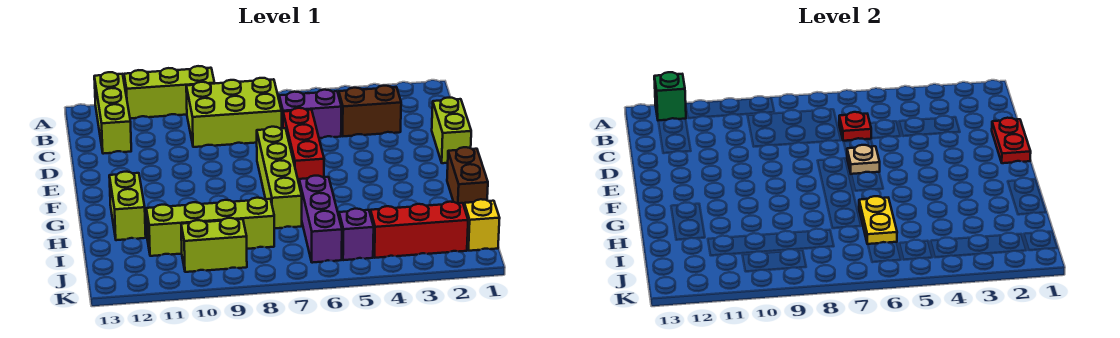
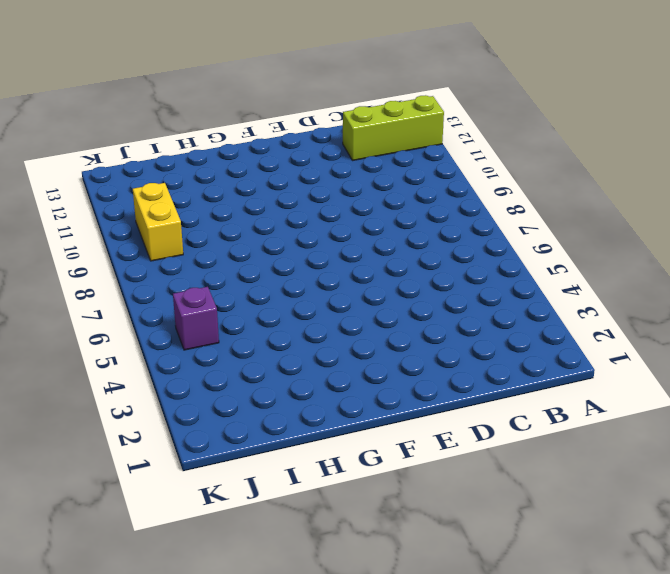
yellow brick J9:J10 level 1 -> lime brick J9:J10 level 1
none -> lime brick A9:A11 level 1
none -> lime brick B7:C9 level 1
none -> brown brick C3:C4 level 1

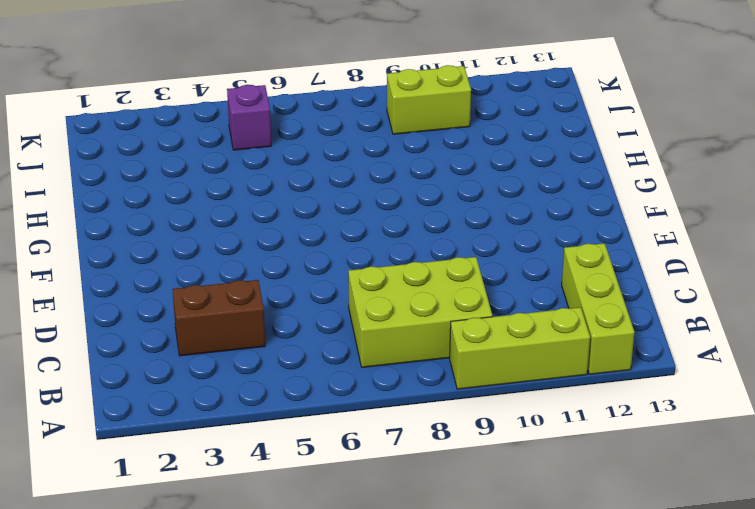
none -> purple brick C5:C6 level 1
none -> lime brick D1:E1 level 1
none -> red brick D6:F6 level 1

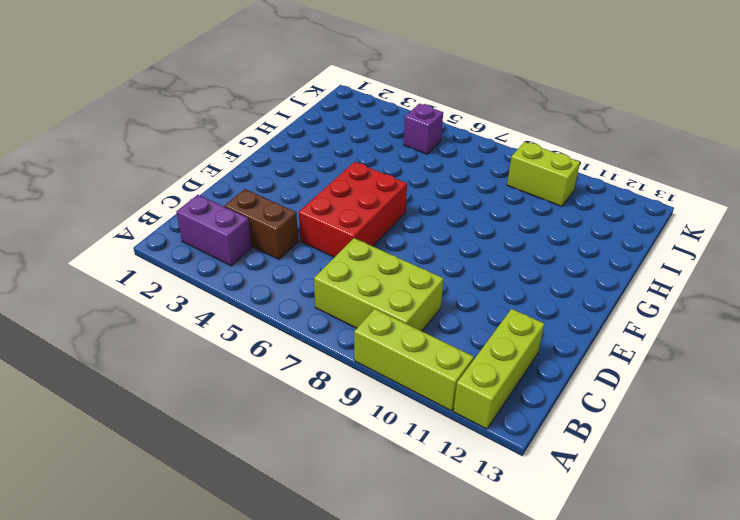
purple brick B2:B3 level 1 -> purple brick C5:C6 level 1
red brick D5:F6 level 1 -> red brick D6:F6 level 1
none -> lime brick D1:E1 level 1
none -> lime brick E7:H7 level 1
none -> brown brick G1:H1 level 1

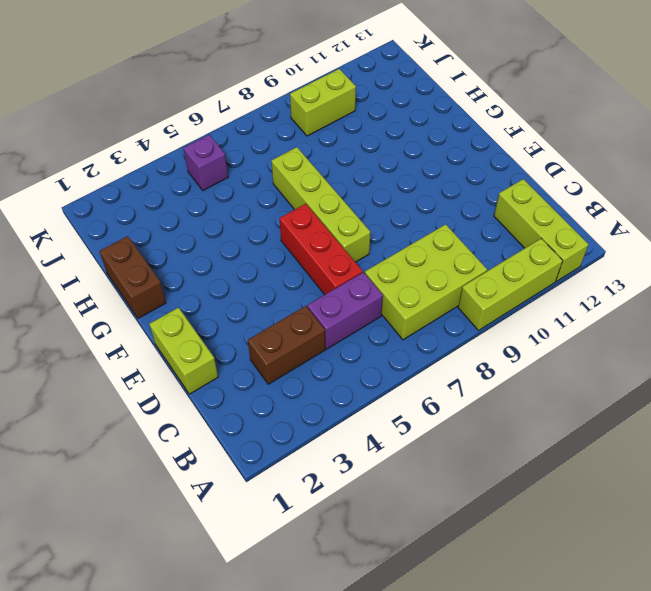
none -> lime brick G12:H12 level 1
none -> purple brick H6:J6 level 1
none -> lime brick I8:I11 level 1

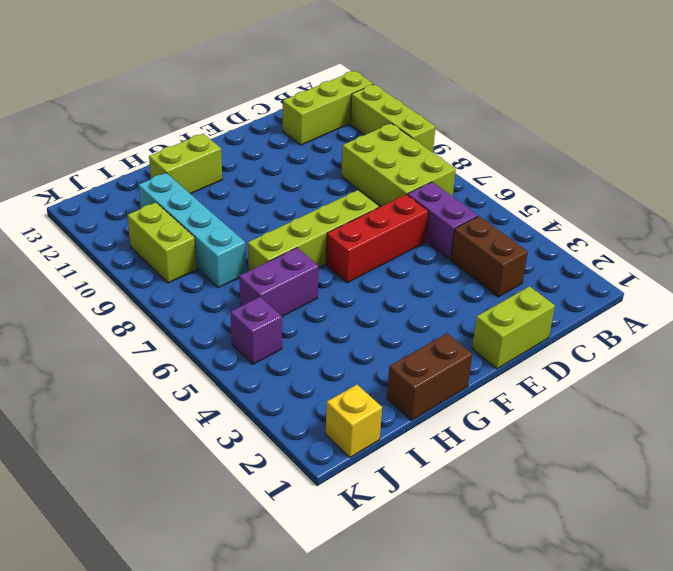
purple brick H6:I6 level 1 -> purple brick H6:J6 level 1
cyan brick I8:I11 level 1 -> lime brick I8:I11 level 1
none -> red brick J2:J4 level 1
none -> green brick A12 level 2
none -> red plate C6 level 2

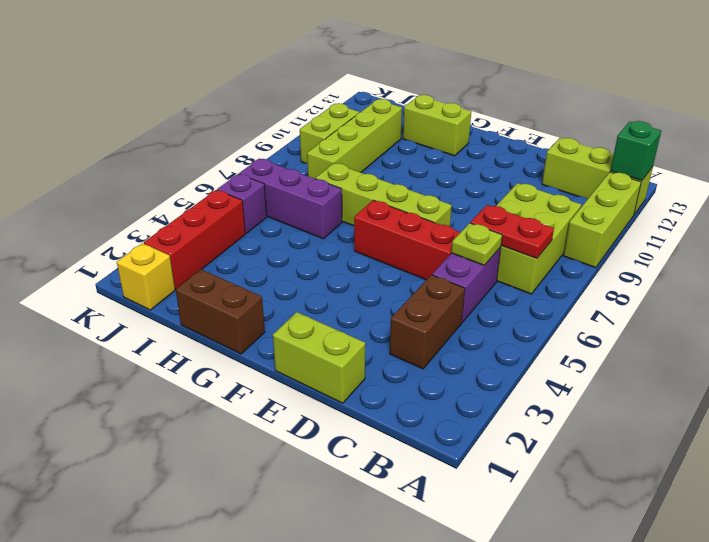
red plate B7:C7 level 2 -> red plate D1:E1 level 2
lime plate C6 level 2 -> red plate C6 level 2
none -> tan plate E6 level 2
none -> yellow plate H6:I6 level 2

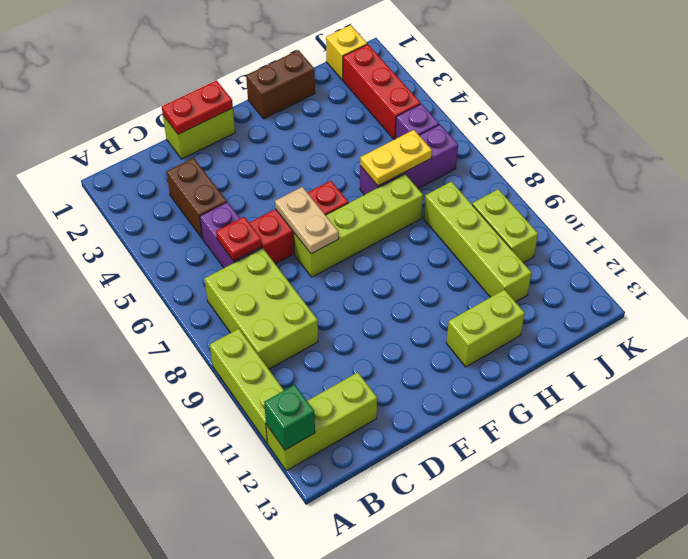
tan plate E6:E7 level 2 -> tan plate E6 level 2

